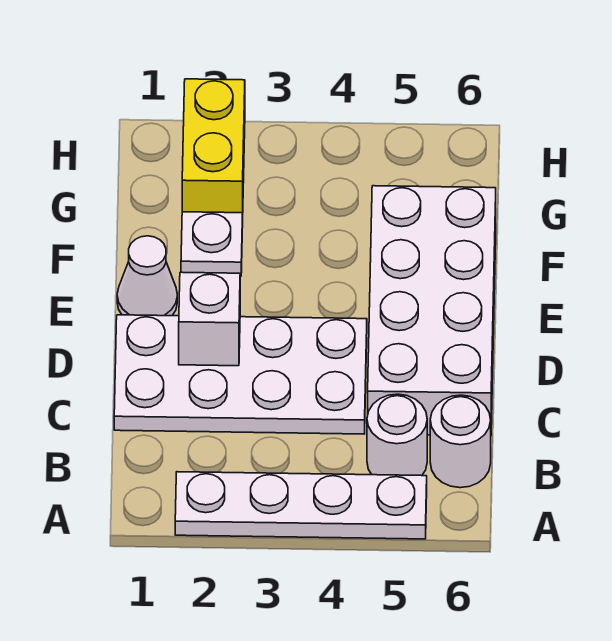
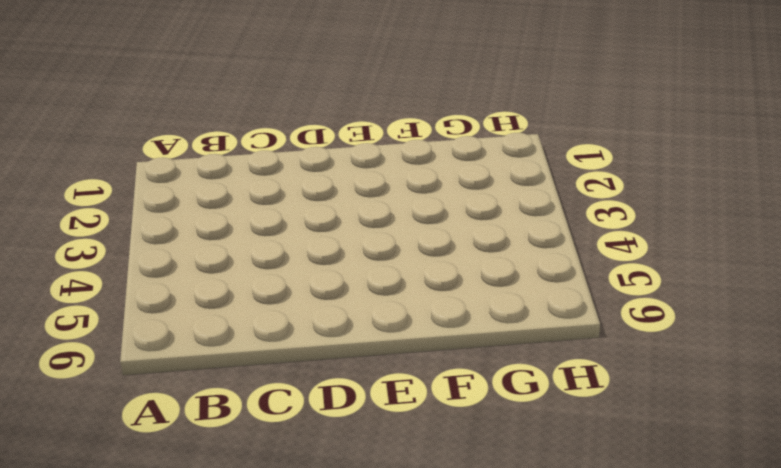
none -> white plate A2:A5 level 1
none -> white round brick B5 level 1

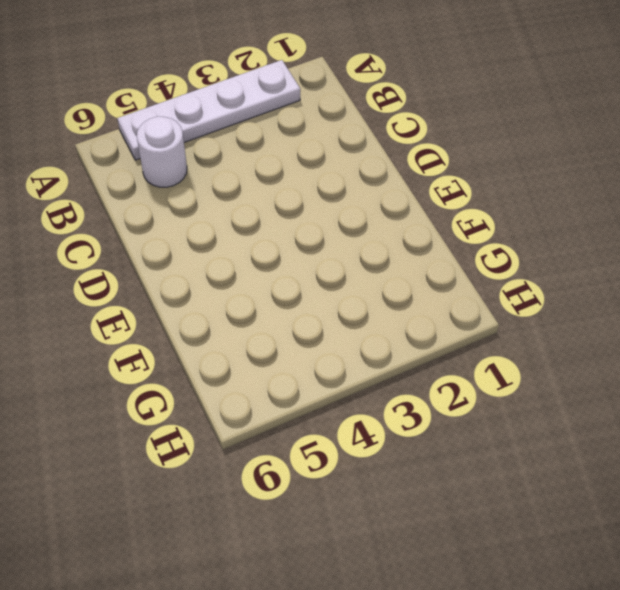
none -> white round brick B6 level 1
none -> white plate C1:D4 level 1

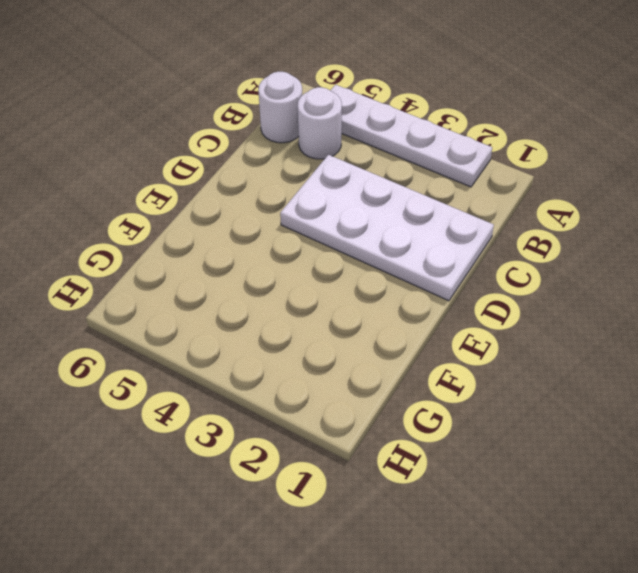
none -> white brick C5:F6 level 1
none -> white cone E1 level 1

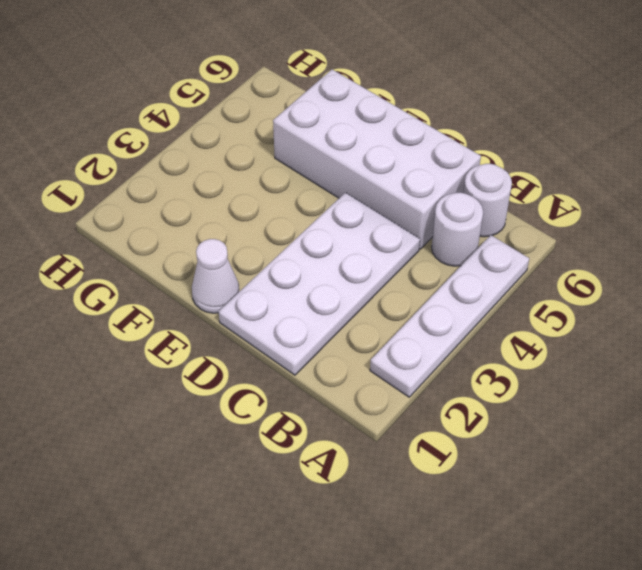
none -> white plate F2 level 1
none -> yellow brick G2:H2 level 1

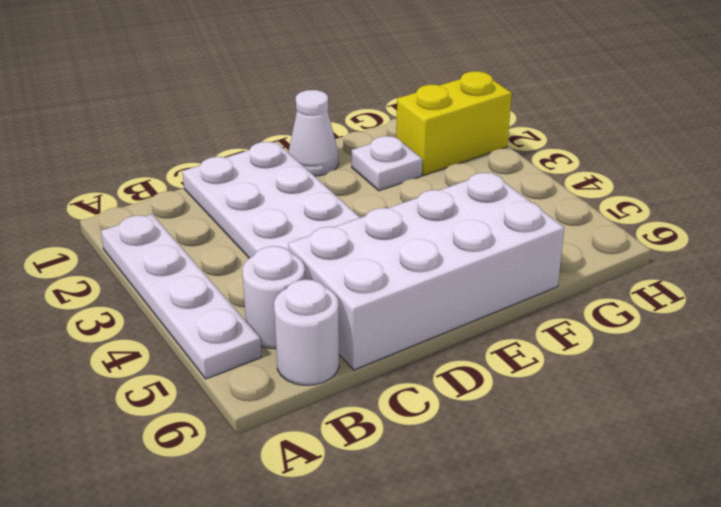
none -> white brick D2 level 2

